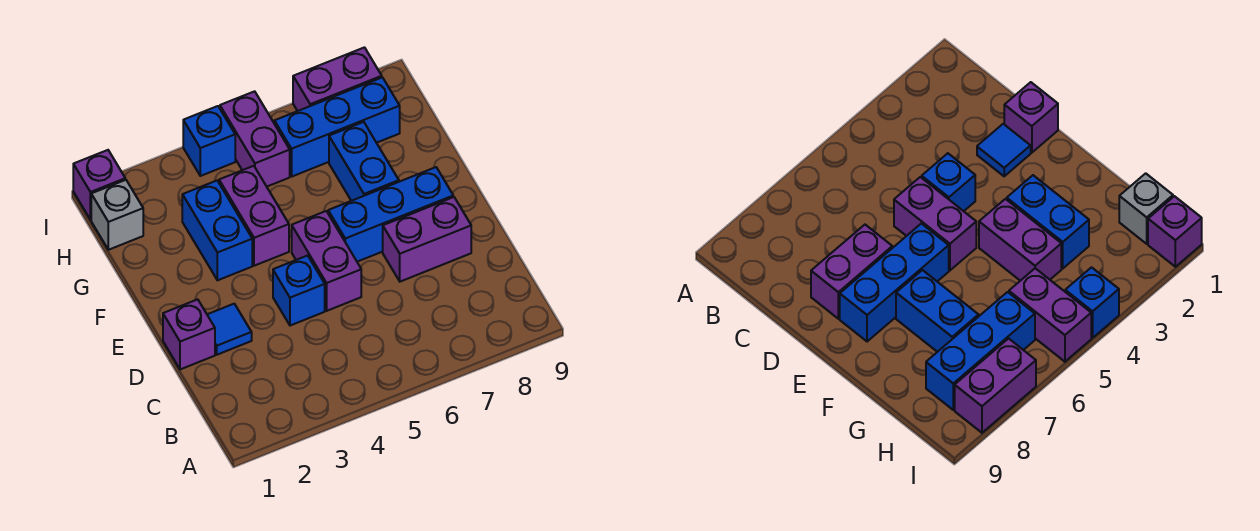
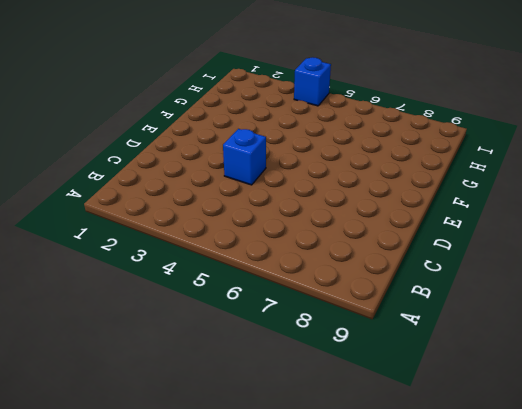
none -> purple brick D1 level 1
none -> blue tile D2 level 1
none -> purple brick D5:E5 level 1

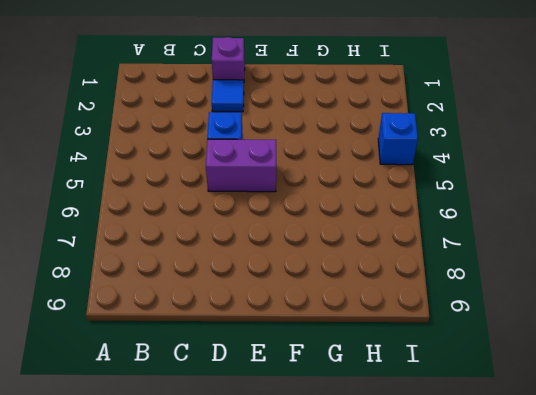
none -> purple brick D7:D8 level 1
none -> blue brick E6:E8 level 1
none -> blue brick F3:G3 level 1

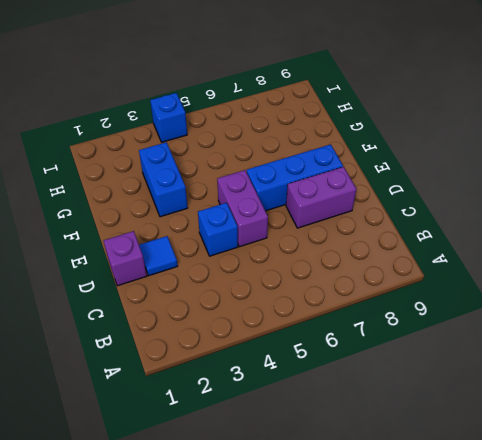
none -> purple brick F4:G4 level 1
none -> blue brick F7:G7 level 1
none -> grey brick H1 level 1

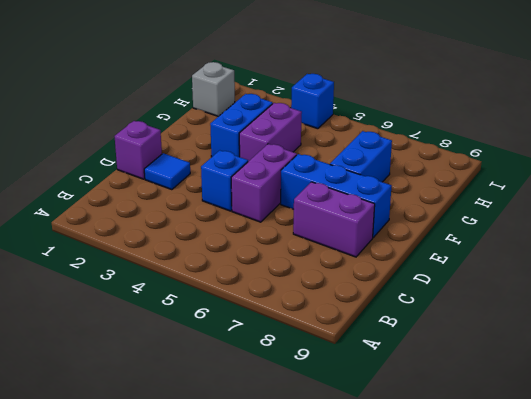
none -> purple brick H5:I5 level 1
none -> blue brick H6:H8 level 1
none -> purple brick I1 level 1

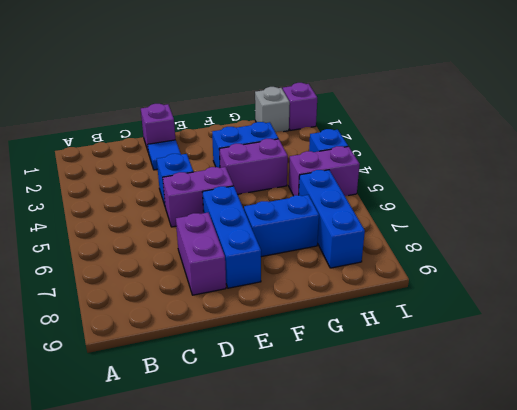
none -> purple brick I7:I8 level 1

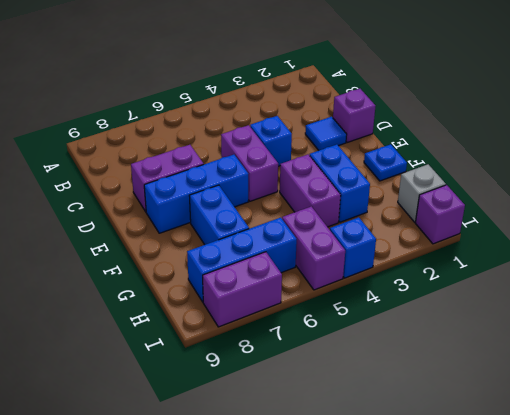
blue plate F1 level 1 -> none

